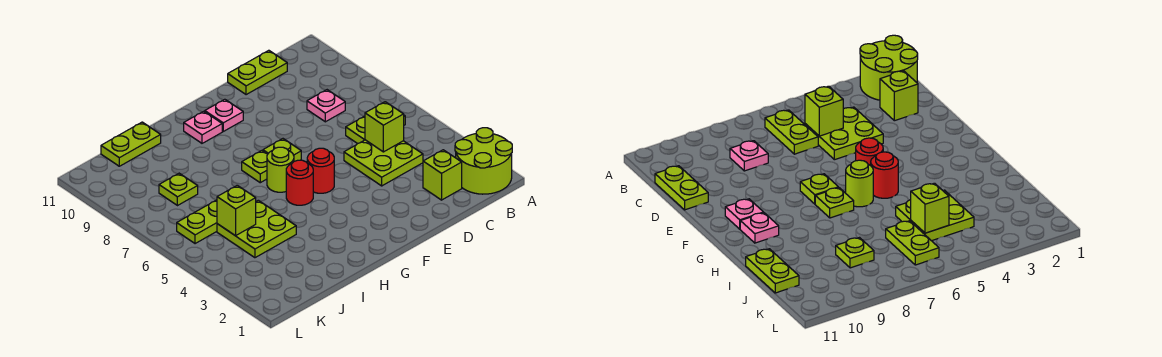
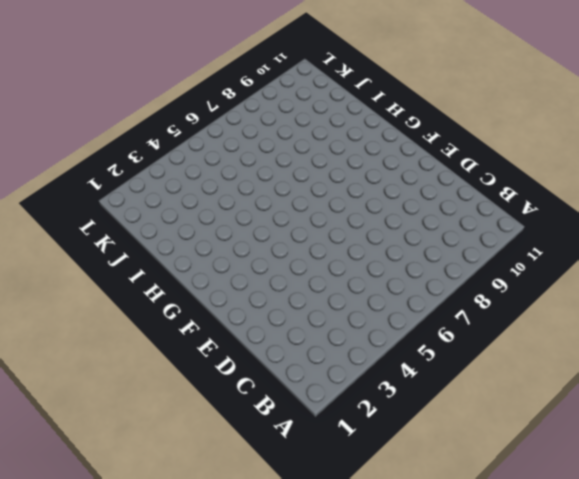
none -> lime round brick A1:B2 level 1
none -> lime plate B6:C6 level 1
none -> lime brick C2 level 1

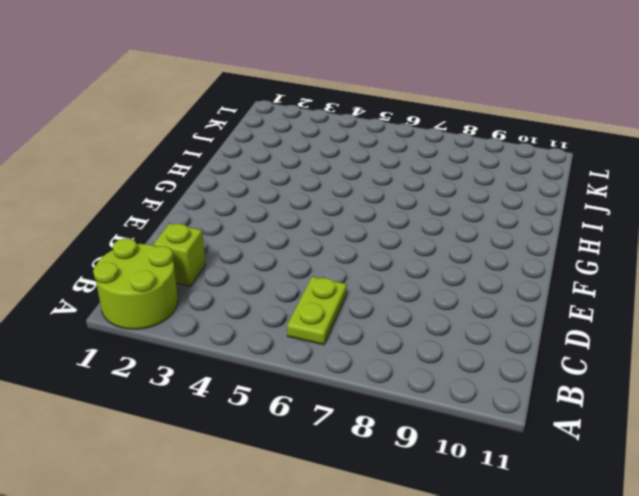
none -> lime plate C4:D5 level 1
none -> pink plate C8 level 1
none -> lime plate C11:D11 level 1

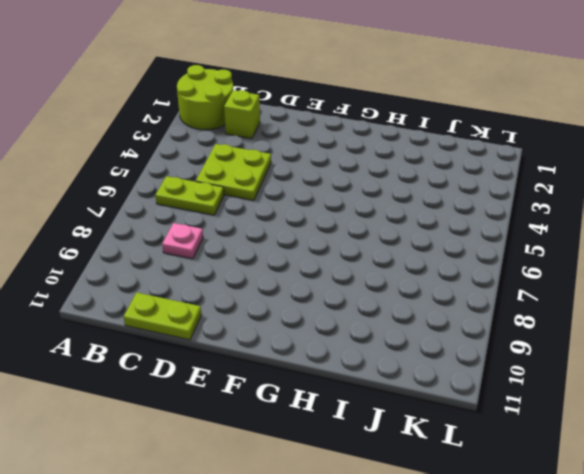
none -> red round brick F5 level 1
none -> lime plate F7 level 1
none -> pink plate F10 level 1

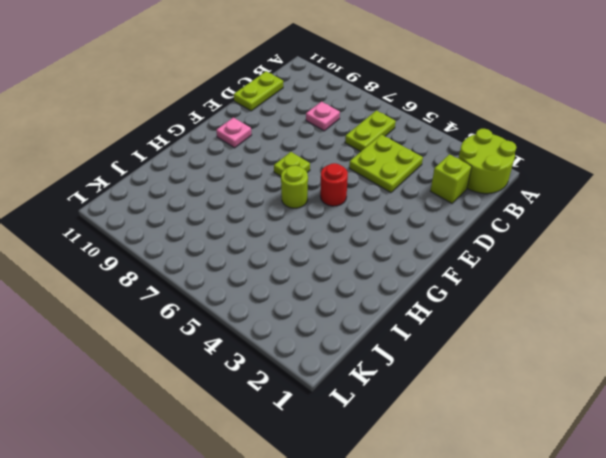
none -> red round brick G5 level 1
none -> lime plate G7 level 1
none -> pink plate G10 level 1

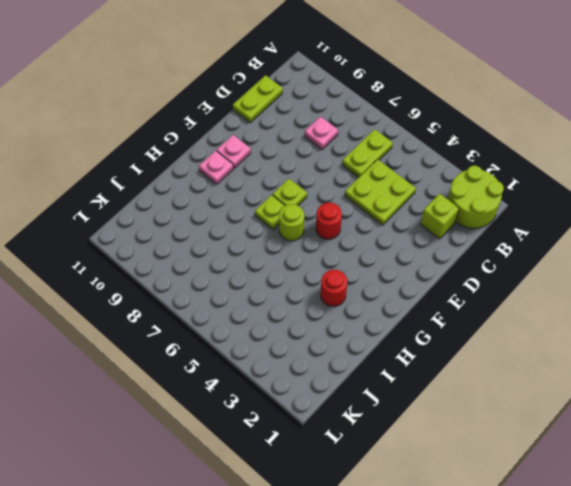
red round brick H3 level 1 -> red round brick G5 level 1
none -> lime plate I4:J5 level 1
none -> lime plate I11:J11 level 1
none -> lime plate J6:K6 level 1

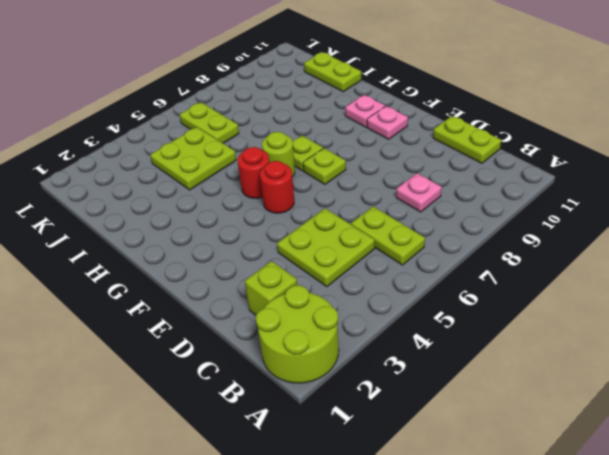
none -> lime plate J8 level 1
none -> lime brick C5 level 2
none -> lime brick J5 level 2

